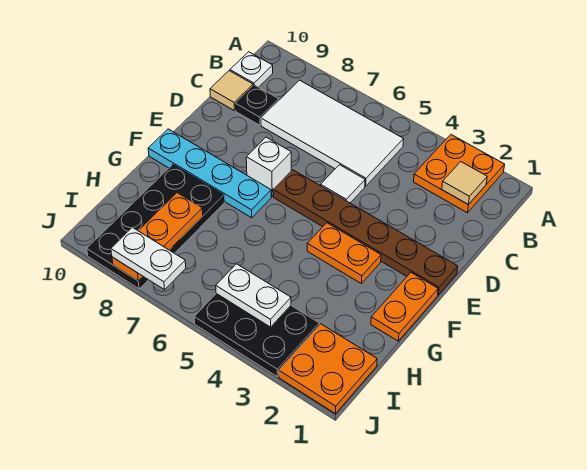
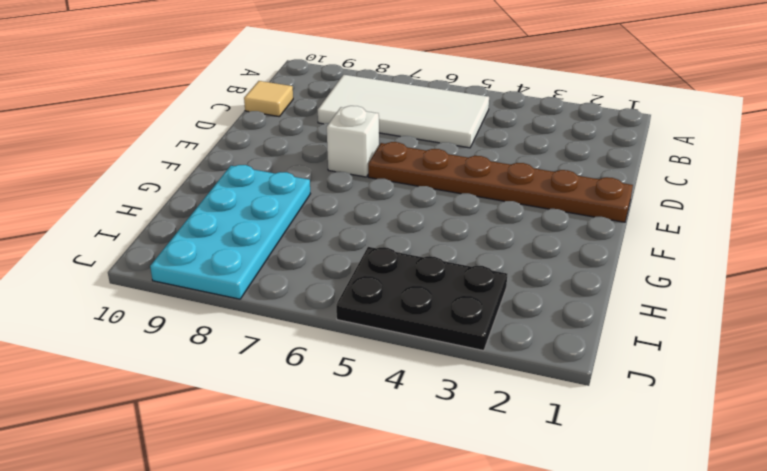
cyan plate G8:J9 level 1 -> black plate G8:J9 level 1
none -> orange plate A2:B3 level 1
none -> white plate B10 level 1
none -> black plate C9 level 1

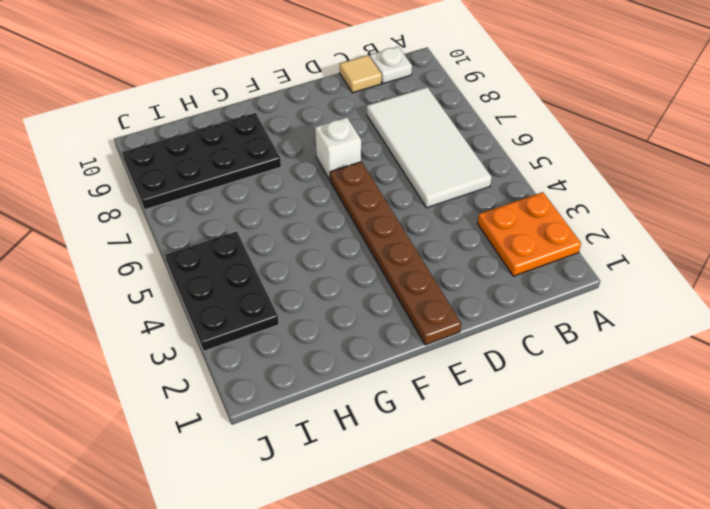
none -> black plate C9 level 1
none -> white tile D5 level 1
none -> orange plate F1:G1 level 1

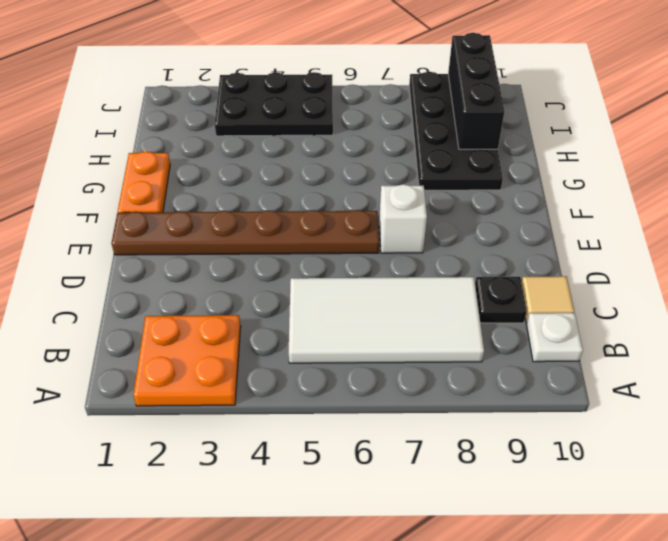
black brick H9:J9 level 2 -> none
none -> white tile D5 level 1
none -> orange plate F3:F4 level 1
none -> cyan plate F7:F10 level 1

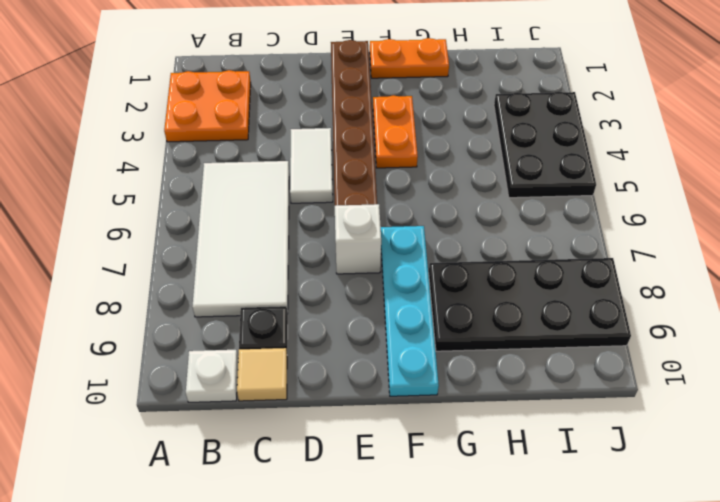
white tile D4:D5 level 1 -> white tile D5 level 1
none -> orange plate I1:J2 level 1
none -> tan tile B2 level 2
none -> orange plate H8:J8 level 2

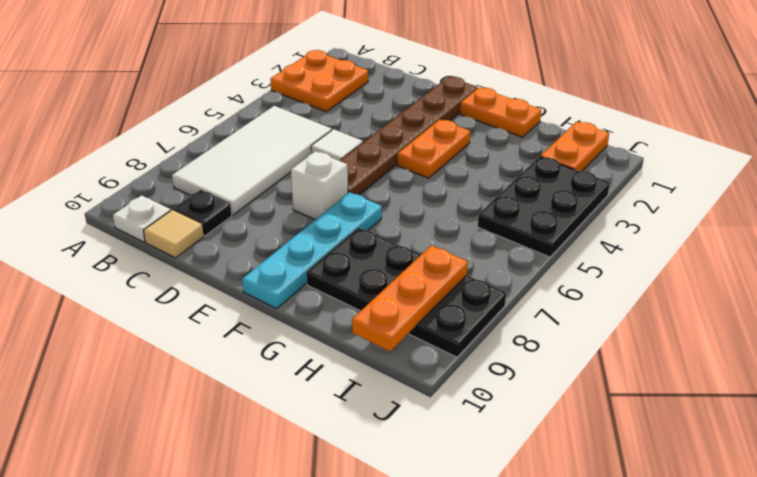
orange plate I1:I2 level 1 -> orange plate I1:J2 level 1
orange plate I8:I10 level 2 -> orange plate H8:J8 level 2
none -> tan tile B2 level 2
none -> white plate I4:I5 level 2
none -> white plate J7:J8 level 3

